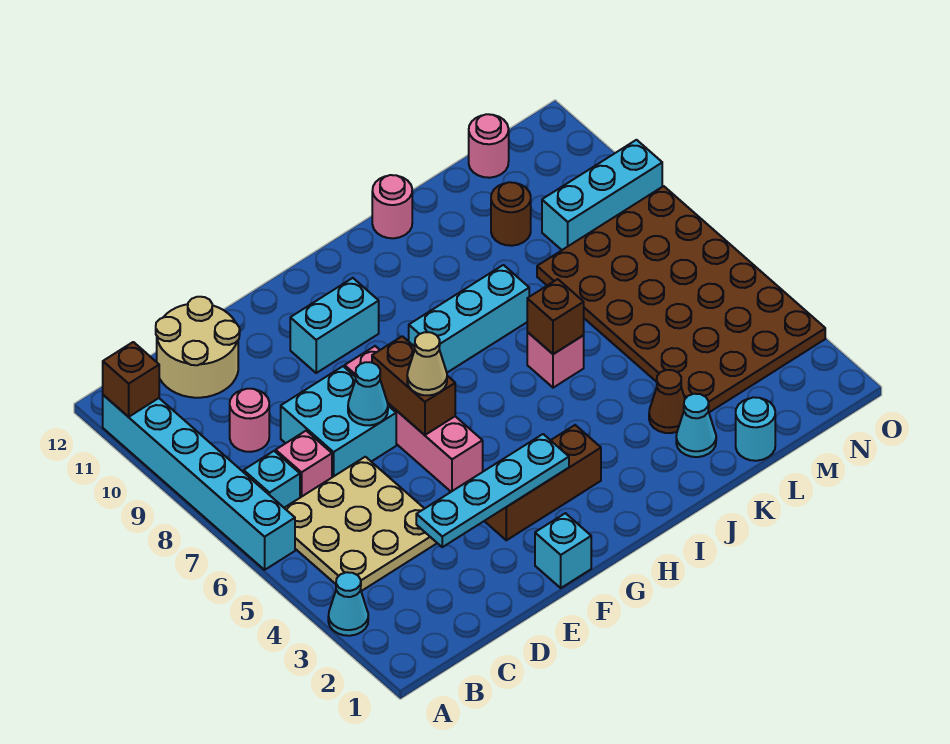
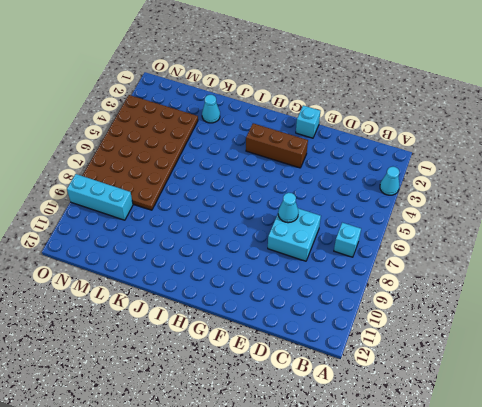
none -> cyan brick A6:A11 level 1
none -> tan plate B4:D6 level 1
none -> pink brick C7 level 1

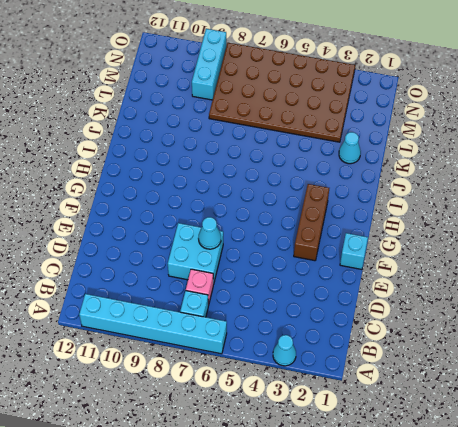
none -> tan plate B4:D6 level 1
none -> pink round brick C9 level 1
none -> tan round brick C11:D12 level 1

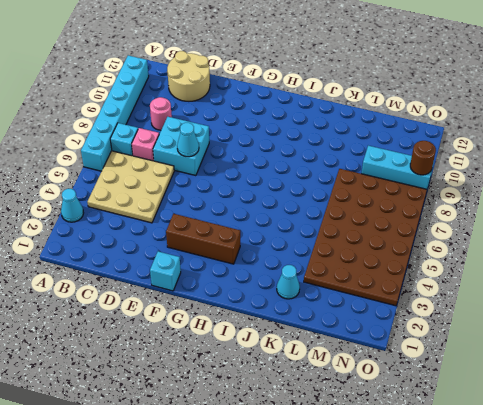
brown round brick O9 level 2 -> brown round brick L10 level 1
none -> pink brick F5:F8 level 1
none -> cyan brick F10:G10 level 1
none -> cyan brick H8:J8 level 1

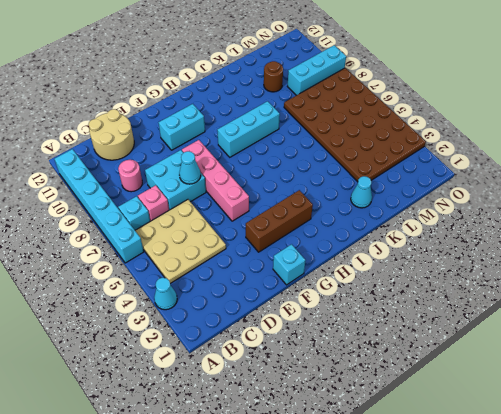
none -> pink brick J6 level 1
none -> pink round brick J12 level 1
none -> brown cone K3 level 1

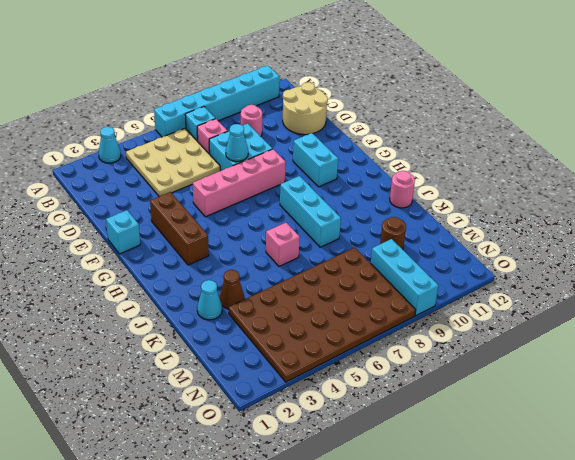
none -> cyan round brick L1 level 1
none -> pink round brick M12 level 1
none -> brown brick A11 level 2

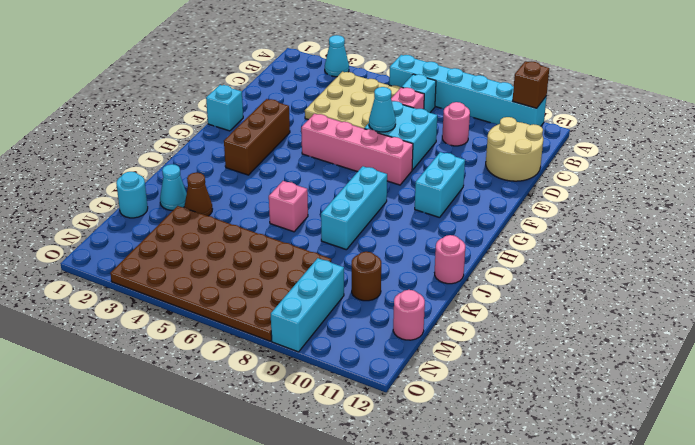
none -> cyan plate D3:G3 level 2
none -> brown brick F6:F7 level 2
none -> brown brick J6 level 2

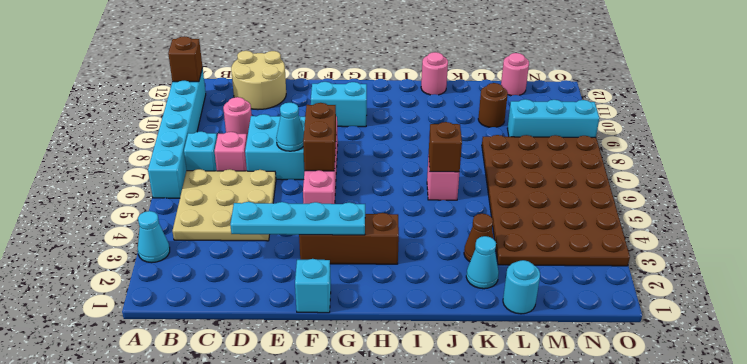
none -> cyan brick H8:J8 level 1
none -> tan cone F6 level 3

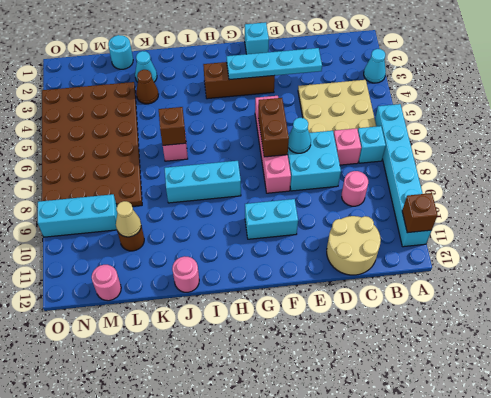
tan cone L10 level 2 -> tan cone F6 level 3

